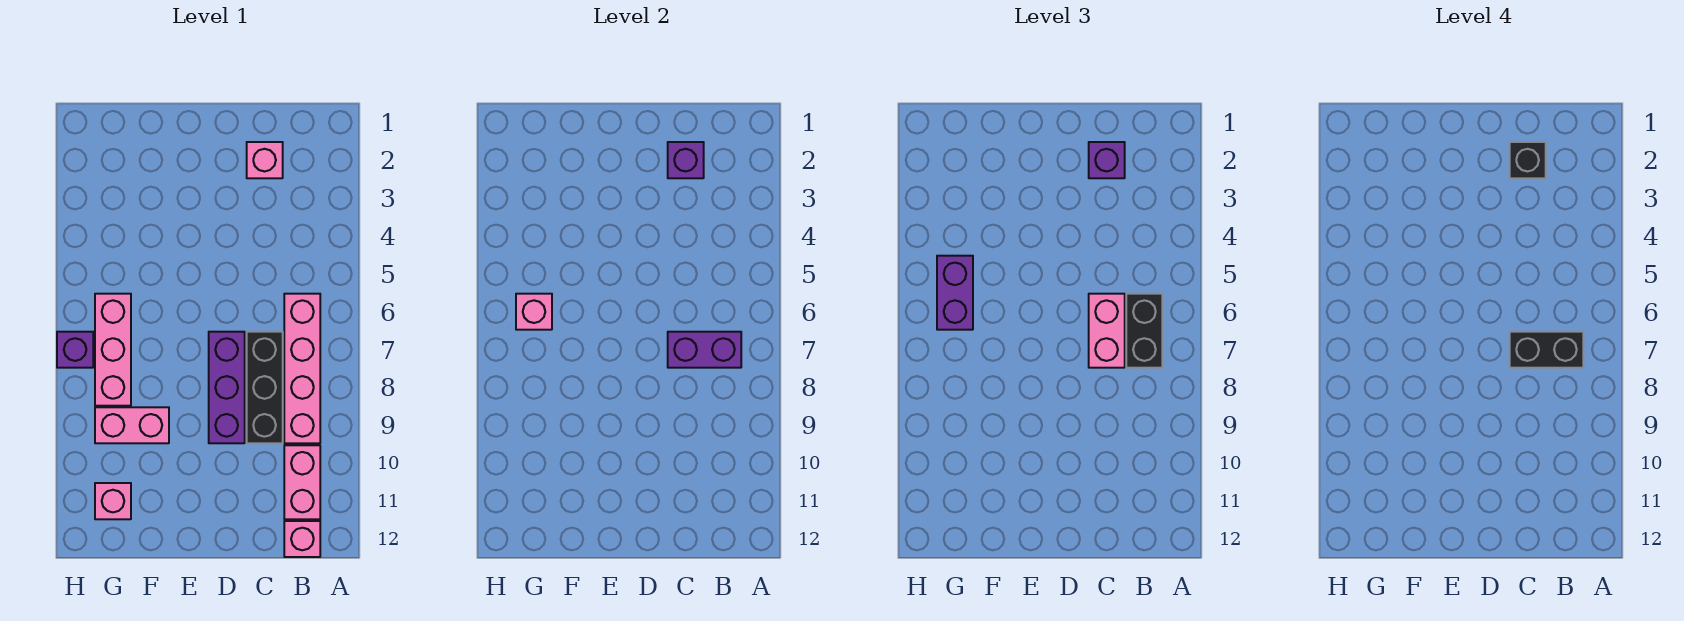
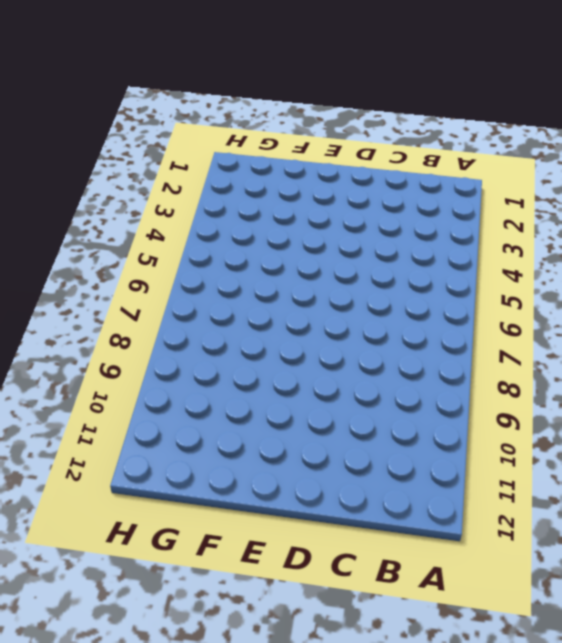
none -> pink brick B6:B9 level 1
none -> pink brick B10:B11 level 1
none -> pink brick B12 level 1

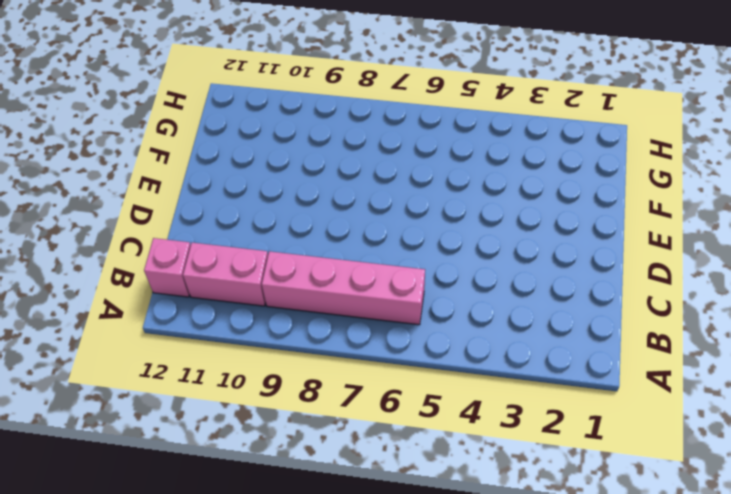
none -> pink brick C2 level 1
none -> black brick C7:C9 level 1
none -> purple brick D7:D9 level 1

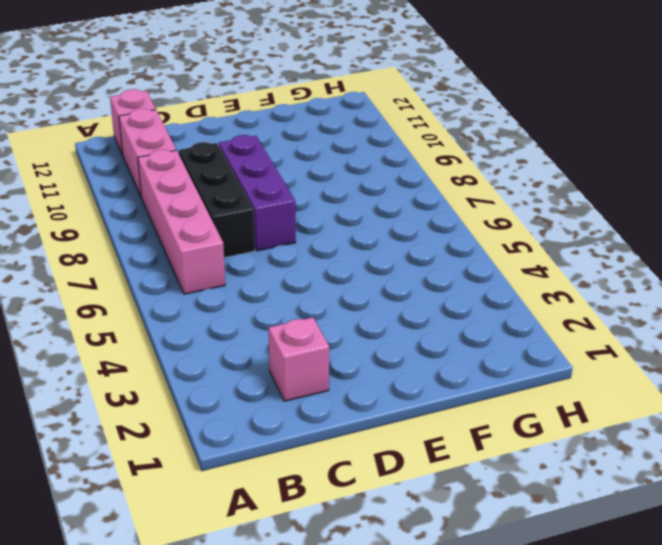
none -> pink brick F9:G9 level 1
none -> pink brick G6:G8 level 1
none -> pink brick G11 level 1

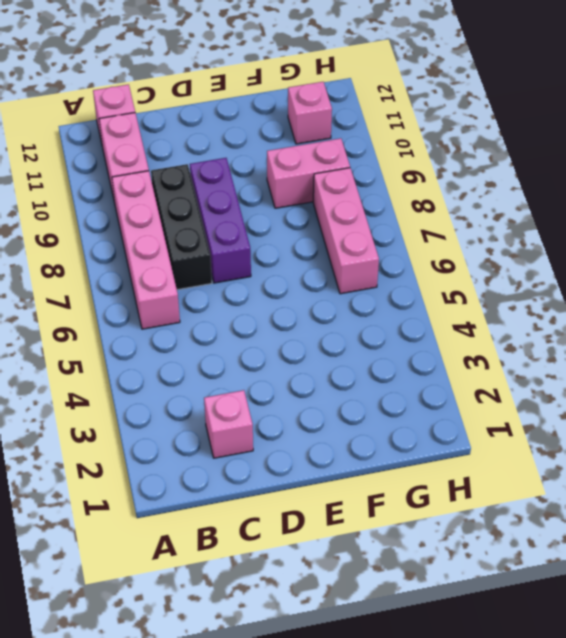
none -> purple brick H7 level 1
none -> purple brick B7:C7 level 2
none -> purple brick C2 level 2

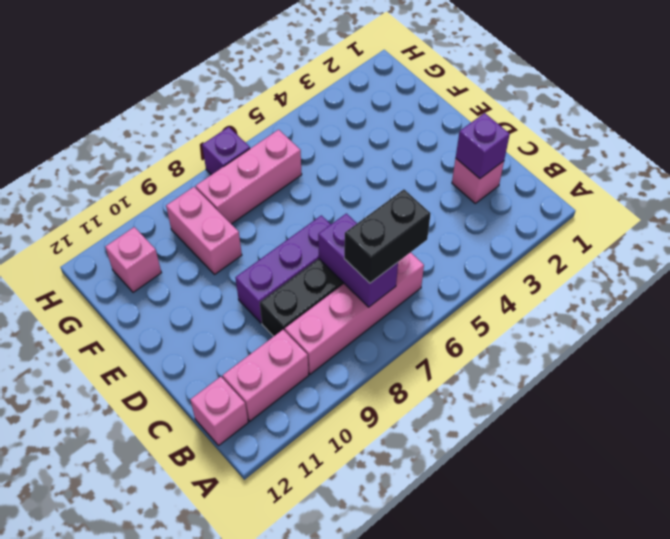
none -> pink brick G6 level 2
none -> purple brick C2 level 3
none -> pink brick C6:C7 level 3

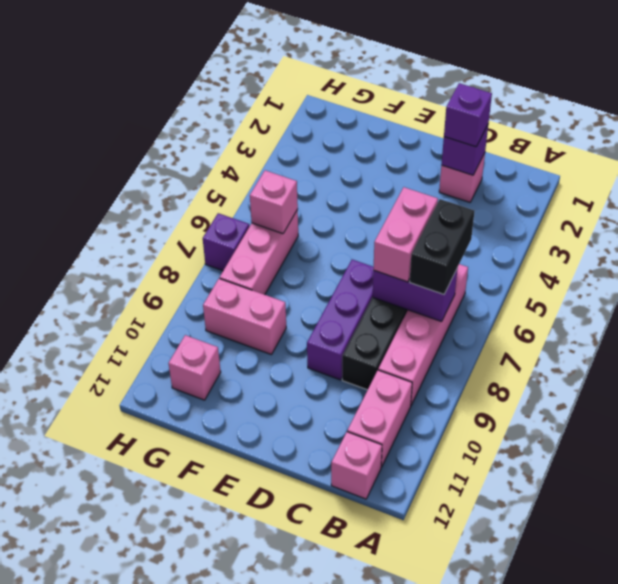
none -> purple brick G5:G6 level 3
none -> black brick B7:C7 level 4
none -> black brick C2 level 4

